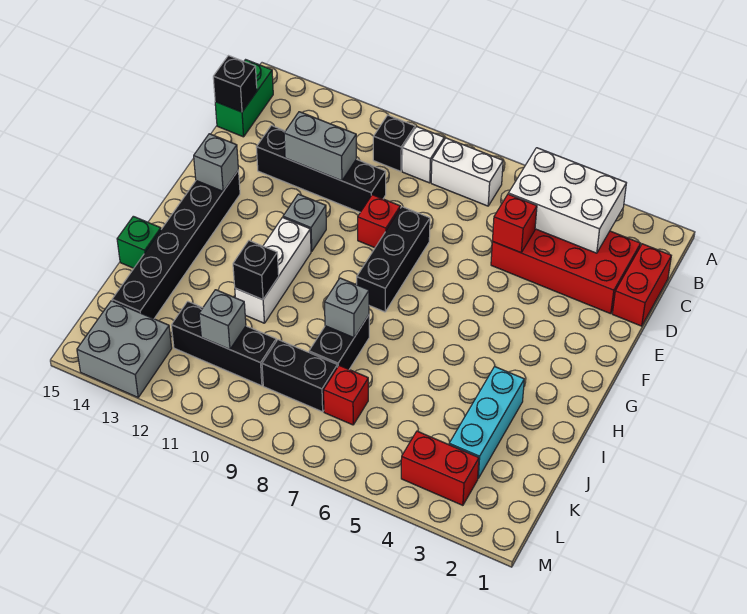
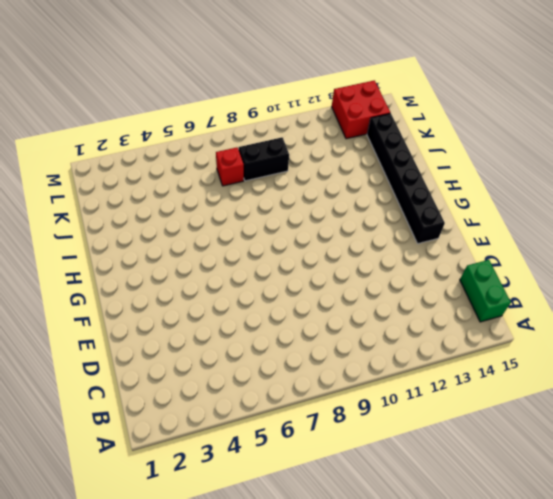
red brick L13:M14 level 1 -> grey brick L13:M14 level 1
none -> white brick B7:B8 level 1
none -> white brick B9 level 1
none -> black brick B10 level 1

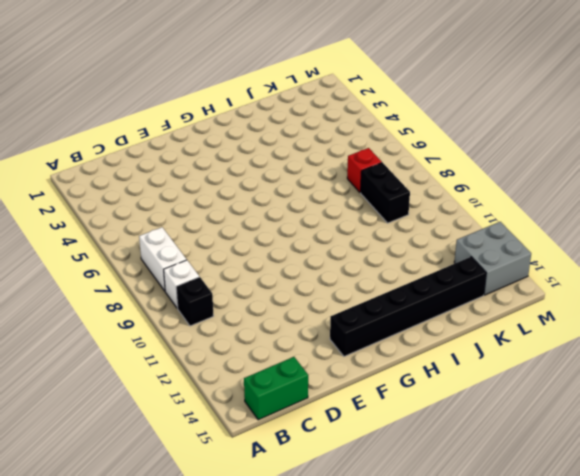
none -> red brick C1:D1 level 1
none -> red brick C2:D5 level 1
none -> black brick D10:D13 level 1

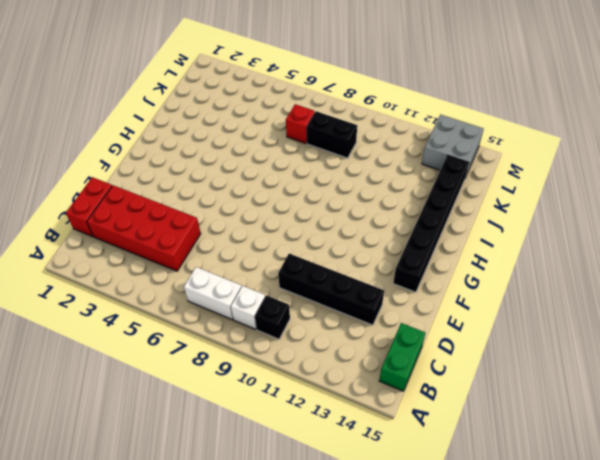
none -> black brick E8:G8 level 1
none -> red brick E9 level 1
none -> grey brick F11 level 1

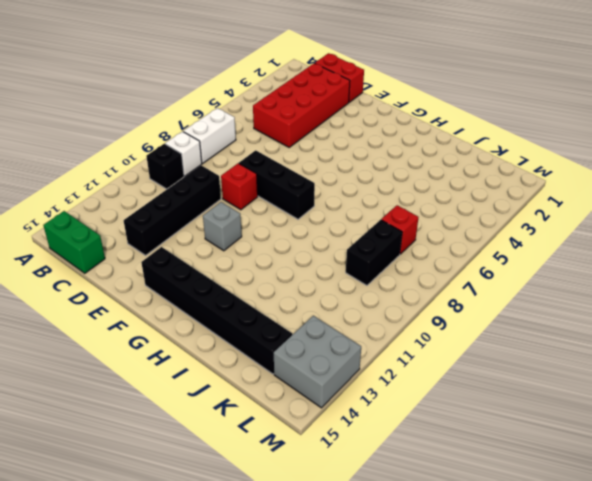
none -> white brick G11:I11 level 1
none -> cyan brick I3:K3 level 1
none -> black brick I8:J8 level 1

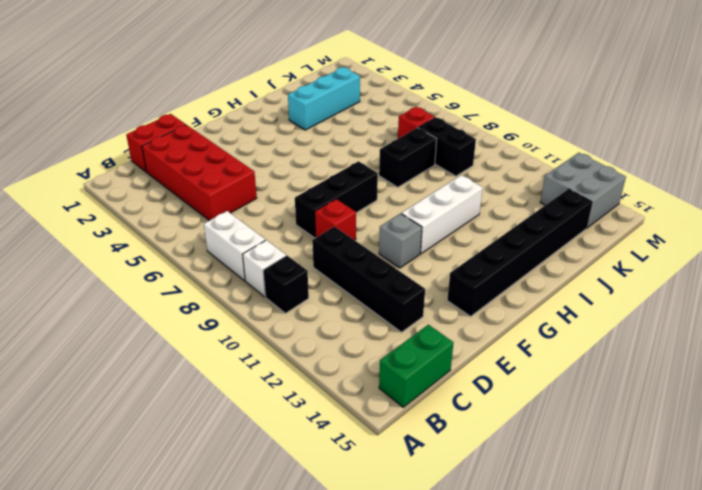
none -> green brick I15 level 1
none -> black brick K10:K12 level 1
none -> red brick L3:L4 level 1

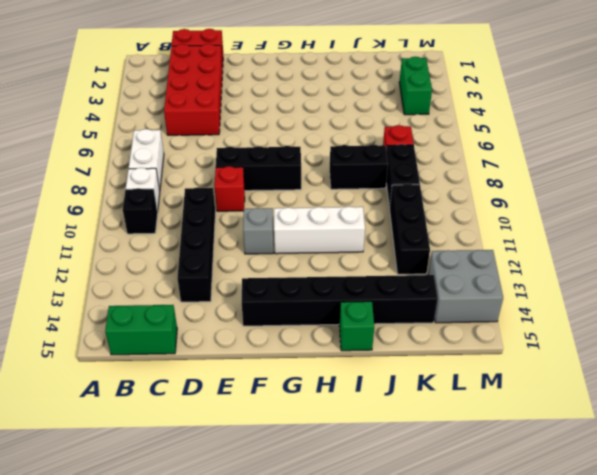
green brick L3:L4 level 1 -> red brick L3:L4 level 1
none -> cyan brick I3:K3 level 1
none -> white brick B3:C5 level 2
none -> black brick C15 level 2

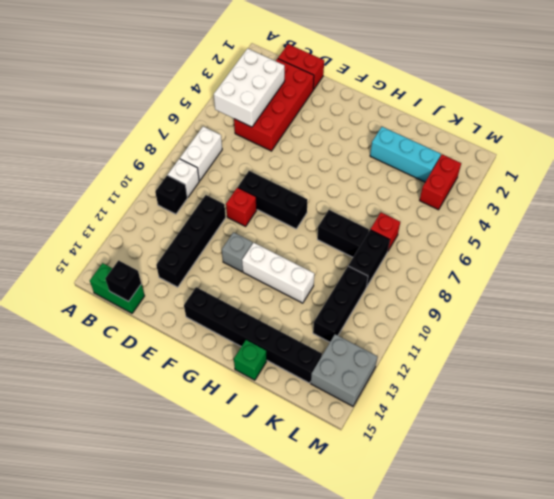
none -> red brick D5 level 2
none -> grey brick D11:D12 level 2
none -> grey brick F14 level 2

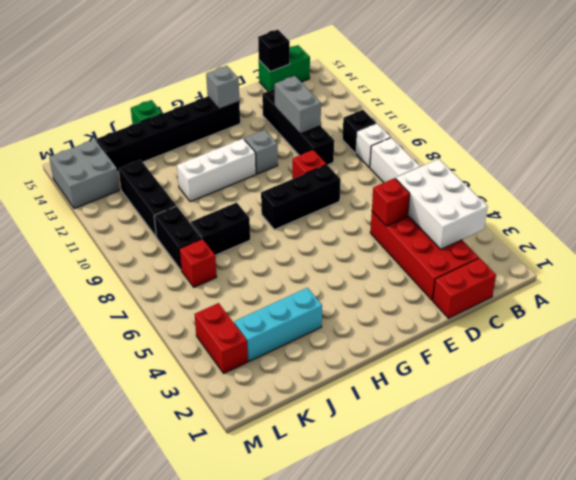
none -> grey brick I8 level 2
none -> black brick I11 level 2
none -> grey brick K11 level 2

